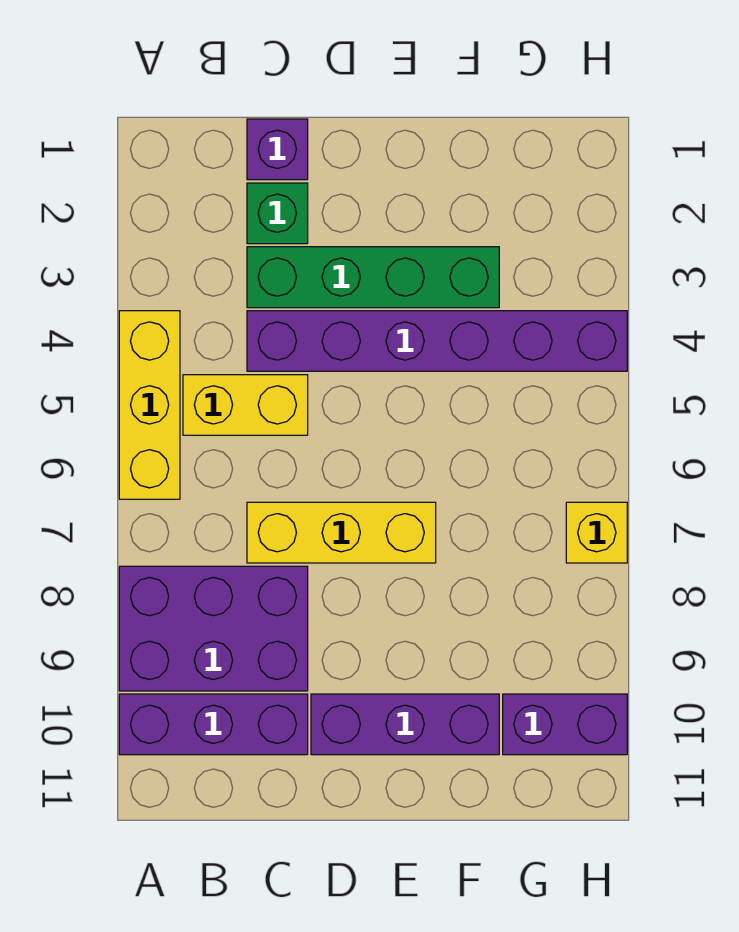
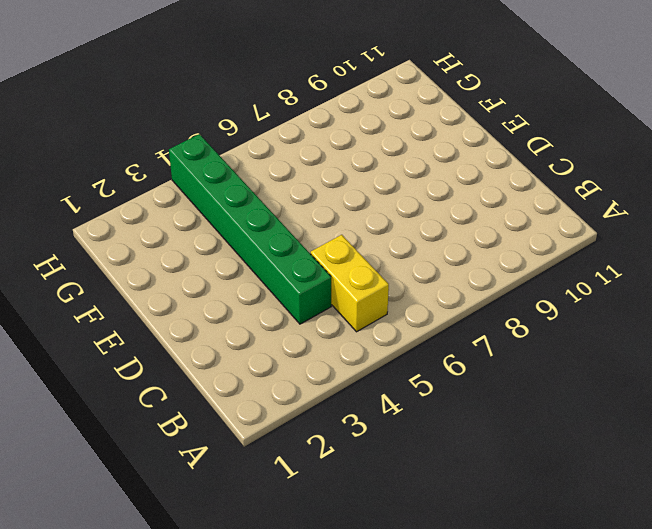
green brick C4:H4 level 1 -> purple brick C4:H4 level 1
none -> yellow brick A4:A6 level 1
none -> purple brick A8:C9 level 1
none -> purple brick A10:C10 level 1

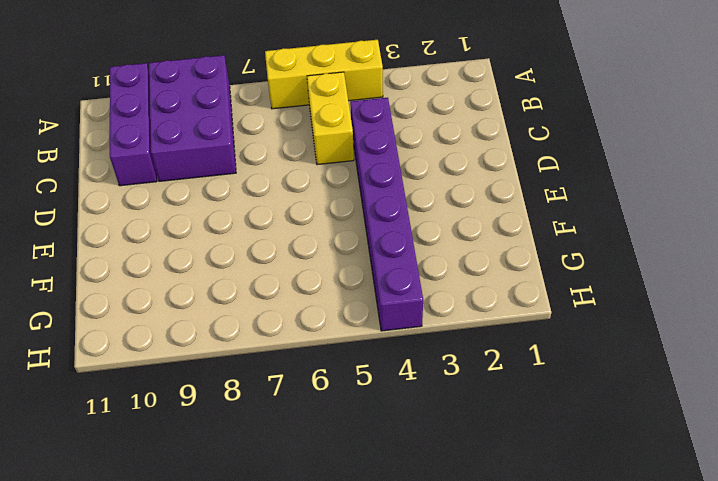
none -> purple brick C1 level 1
none -> green brick C2 level 1
none -> green brick C3:F3 level 1

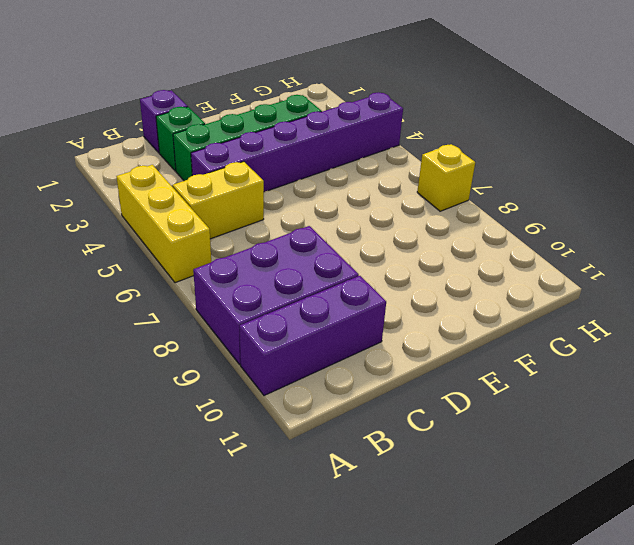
none -> yellow brick C7:E7 level 1
none -> purple brick D10:F10 level 1
none -> purple brick G10:H10 level 1

